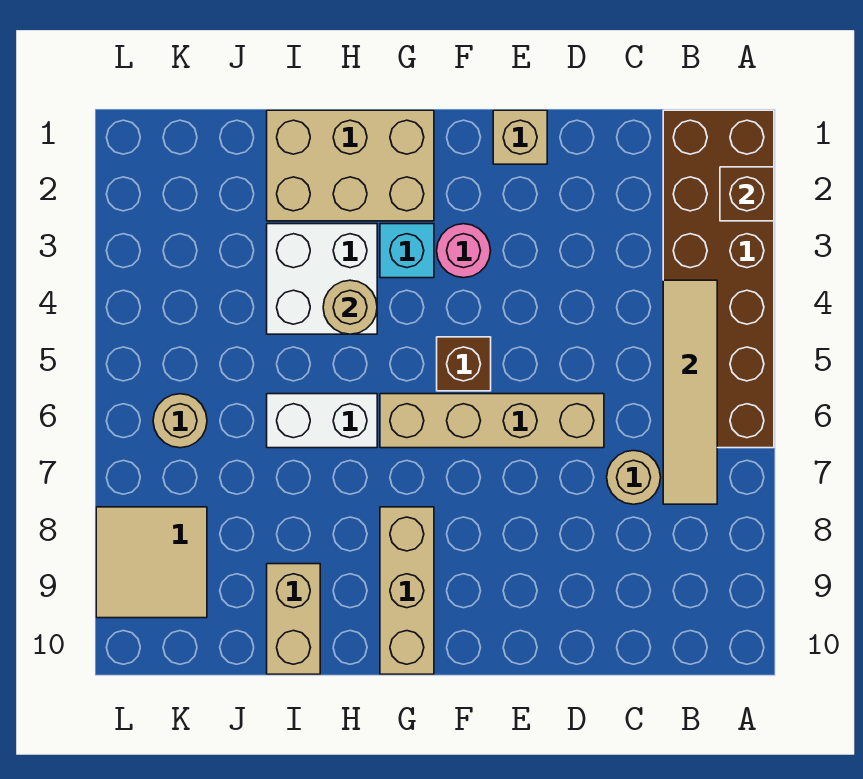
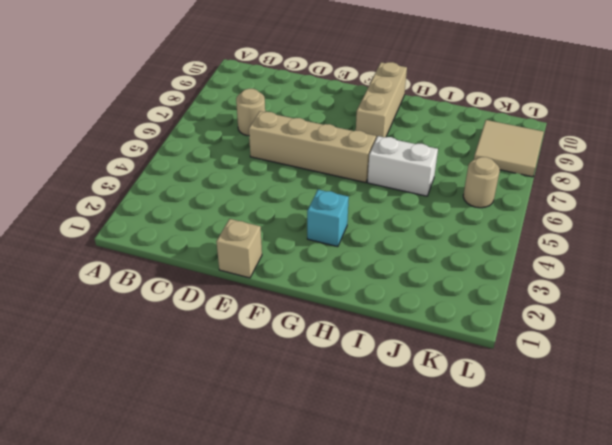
none -> brown brick A1:B6 level 1
none -> pink round brick F3 level 1
none -> brown brick F5 level 1

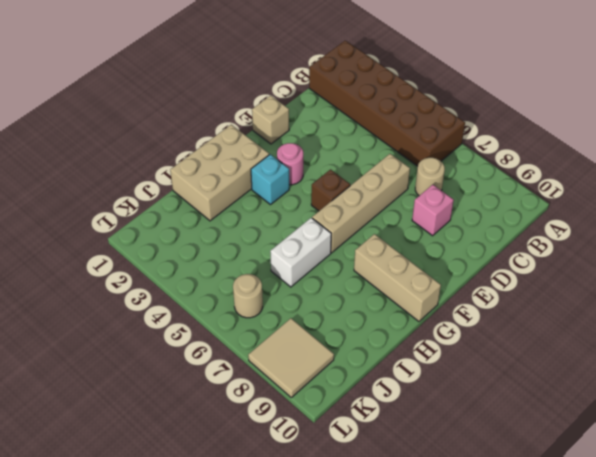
pink brick D8 level 1 -> none
none -> white brick H3:I4 level 1
none -> tan brick I9:I10 level 1
none -> brown brick A2 level 2

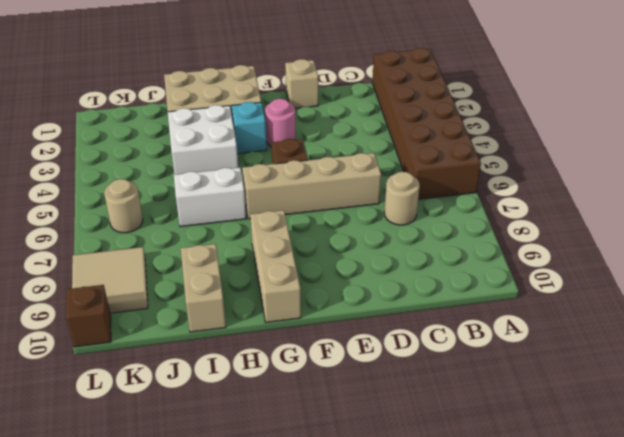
brown brick L10 level 1 -> brown brick A2 level 2
none -> tan tile B4:B7 level 2
none -> tan round brick H4 level 2

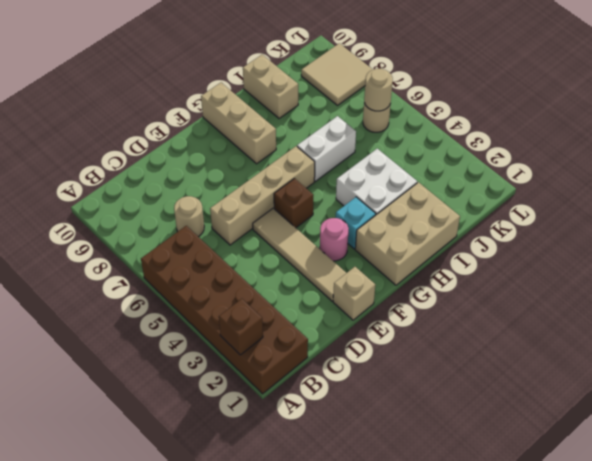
tan tile E2:E5 level 1 -> tan tile B4:B7 level 2
tan round brick K6 level 2 -> tan round brick H4 level 2

